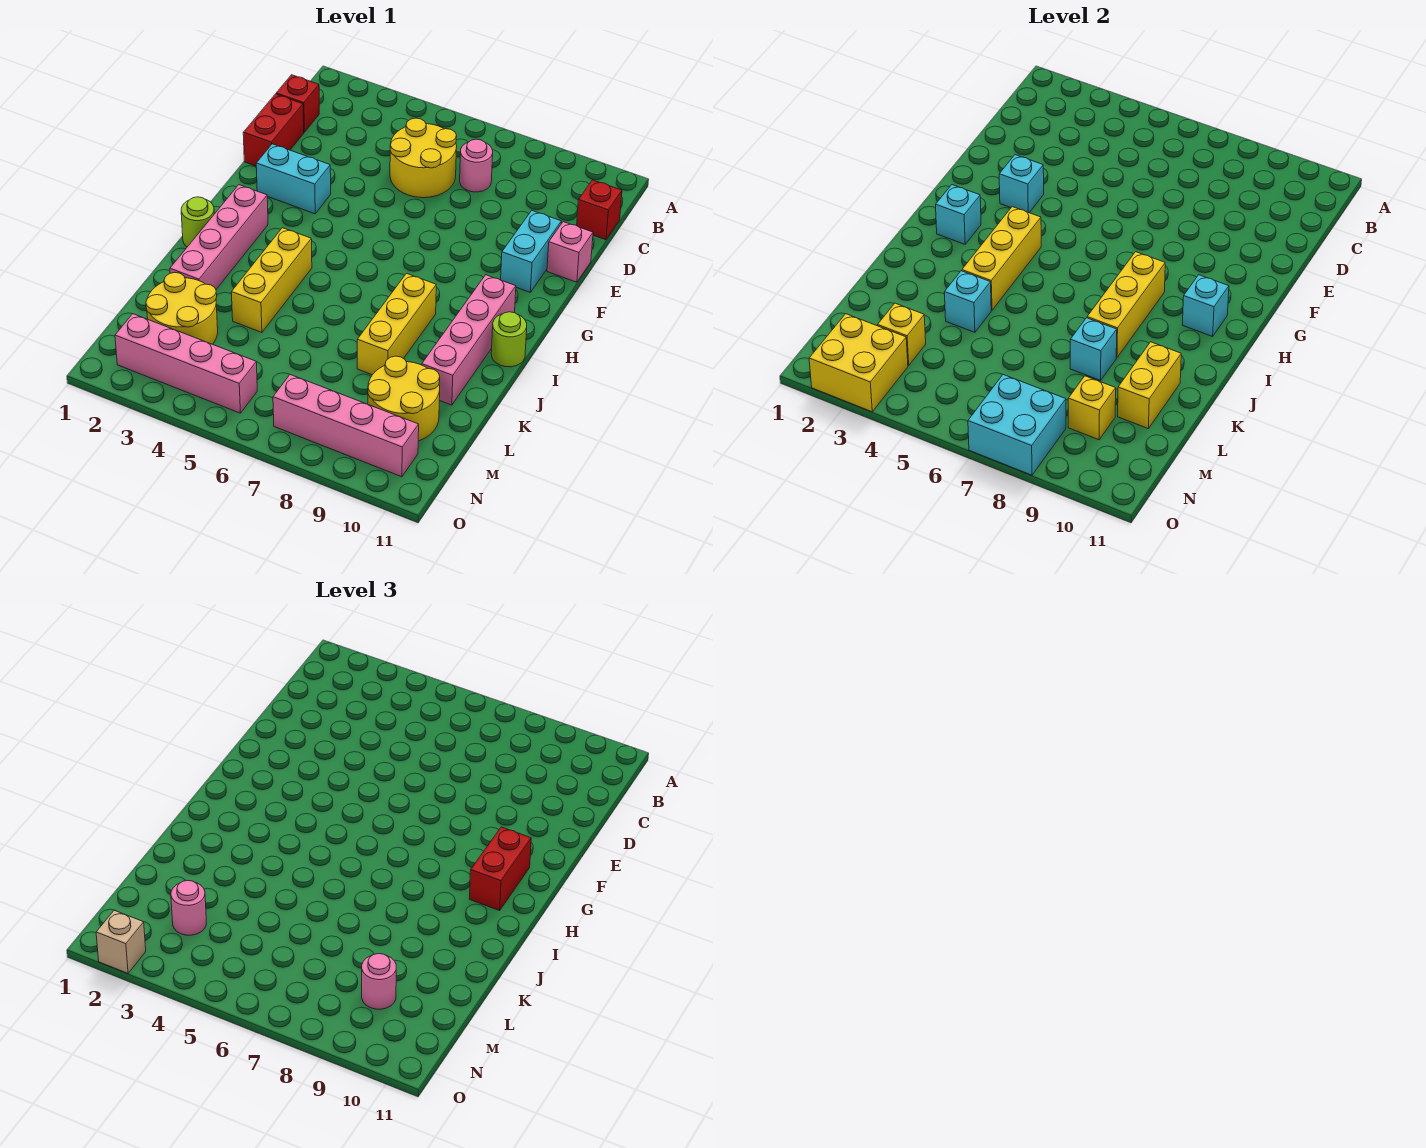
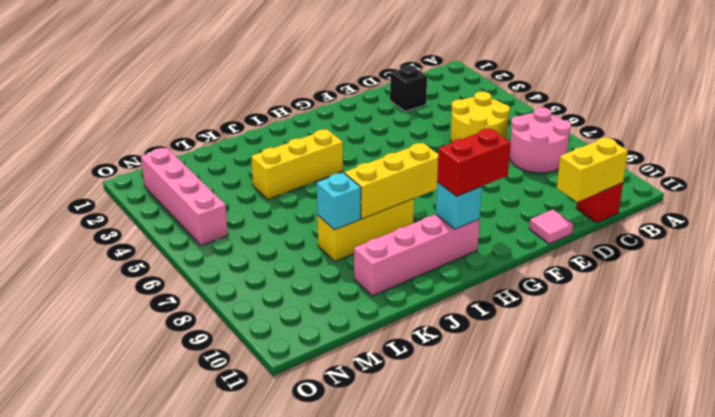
pink round brick B7:C8 level 1 -> pink round brick C7 level 1
yellow brick C11:D11 level 2 -> yellow brick K10:L10 level 2
black brick D2 level 1 -> none
pink tile E11 level 1 -> pink brick E11 level 1
none -> red brick C1 level 1
none -> red brick D1:E1 level 1
none -> cyan brick E10:F10 level 1
none -> cyan brick F2:F3 level 1

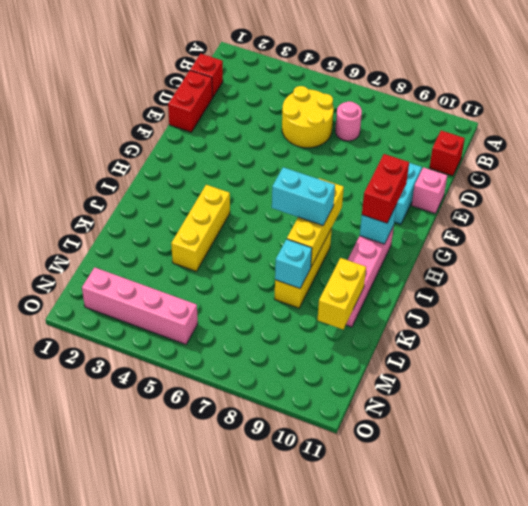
cyan brick I7:I8 level 3 -> cyan brick F2:F3 level 1
none -> pink brick H2:K2 level 1
none -> lime round brick I1 level 1
none -> lime round brick I11 level 1
none -> yellow round brick L2:M3 level 1

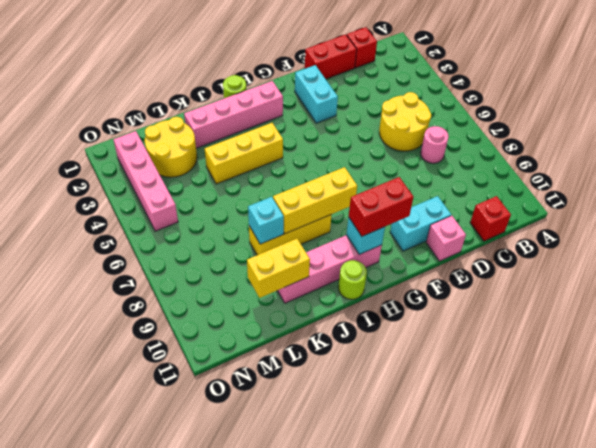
none -> yellow round brick L9:M10 level 1
none -> pink brick N7:N10 level 1
none -> cyan brick F3 level 2
none -> cyan brick H2 level 2

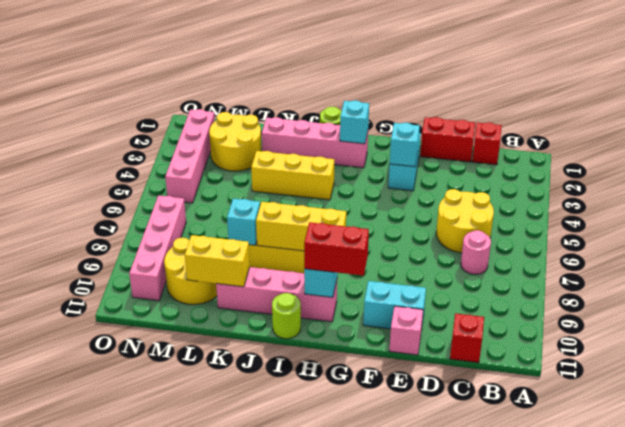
none -> yellow brick H4:J4 level 2
none -> cyan brick K4 level 2
none -> yellow brick M3 level 2
none -> yellow brick M9 level 2

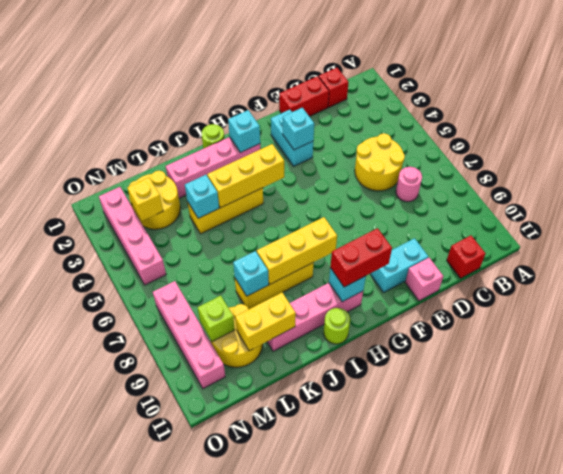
lime brick M9 level 2 -> yellow brick M9 level 2
none -> yellow brick N2:O3 level 2
none -> cyan brick N7:O8 level 2
none -> pink round brick M3 level 3
none -> pink round brick M9 level 3

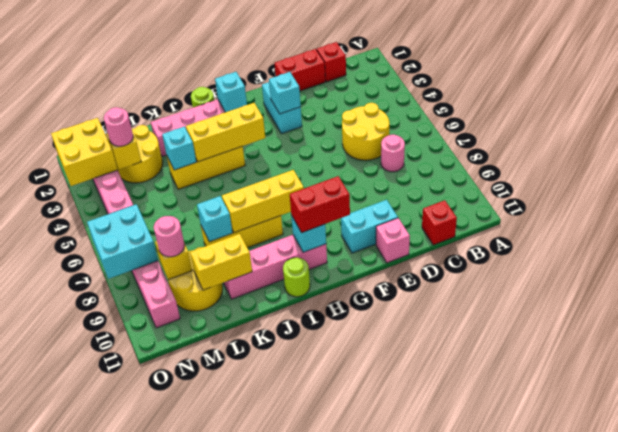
none -> tan brick O2 level 3

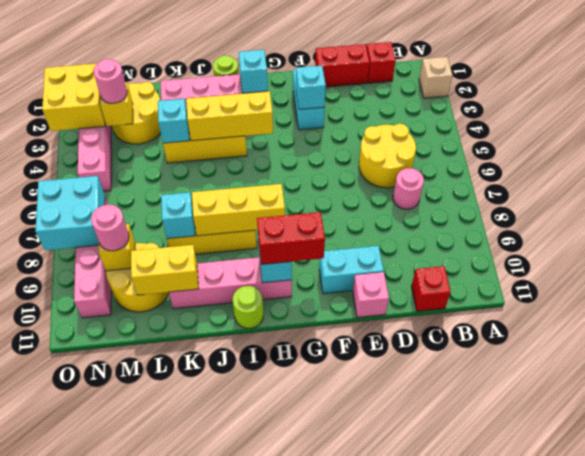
tan brick A2 level 1 -> tan brick O2 level 3

